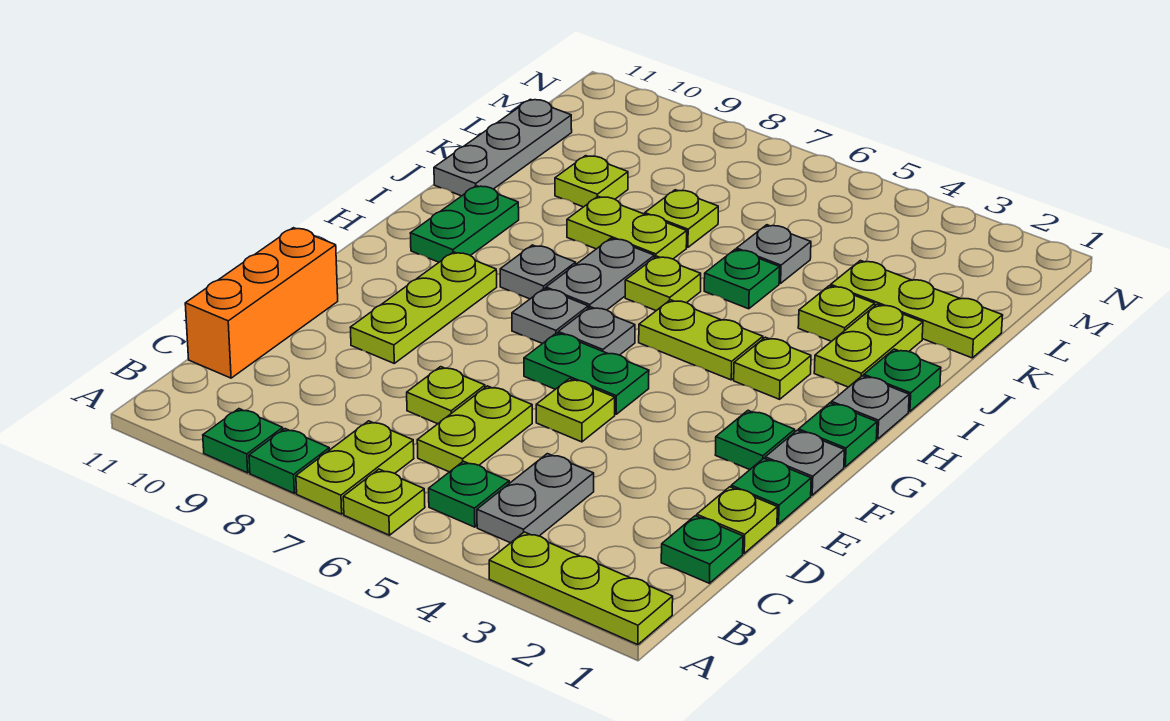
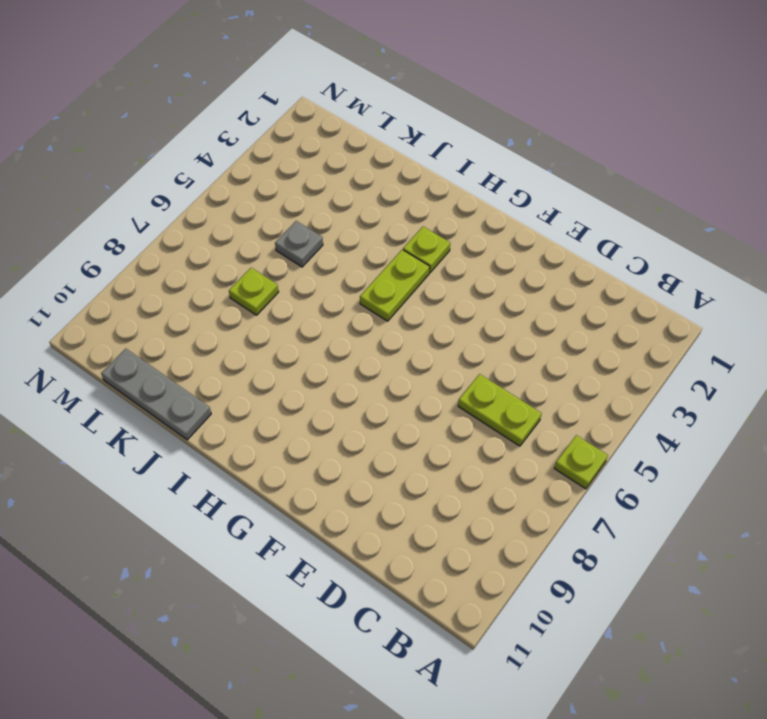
none -> lime plate A1:A3 level 1
none -> lime plate A7:B7 level 1
none -> green plate A8 level 1
none -> green plate A9 level 1

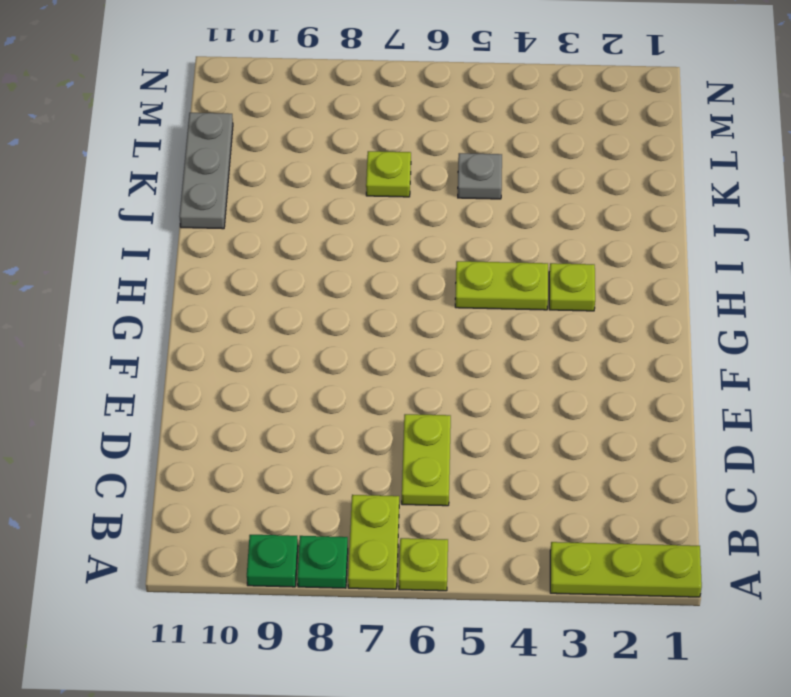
none -> grey plate B4:C4 level 1
none -> green plate B5 level 1
none -> green plate C1 level 1
none -> orange brick C11:E11 level 1

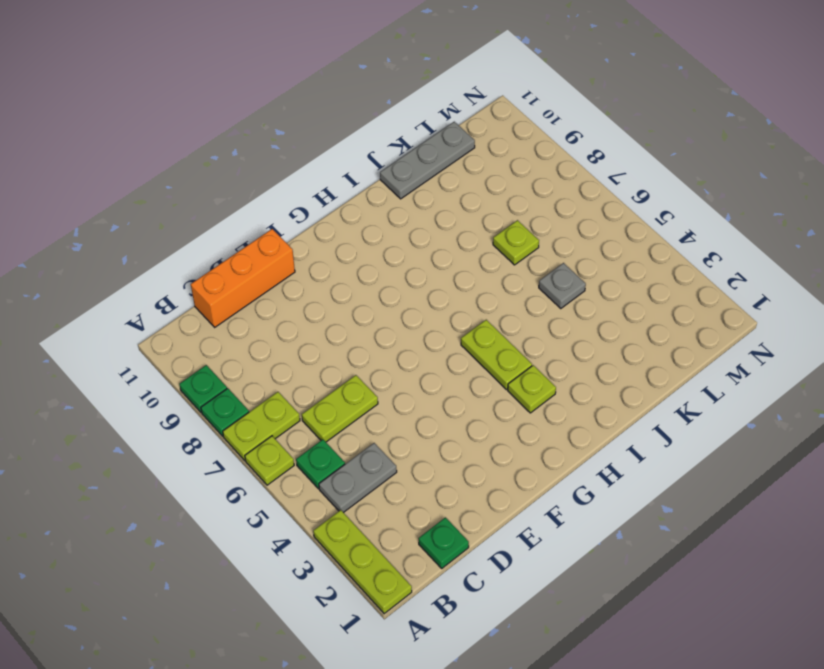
none -> lime plate D1 level 1
none -> lime plate D7 level 1
none -> green plate E1 level 1
none -> lime plate E5 level 1

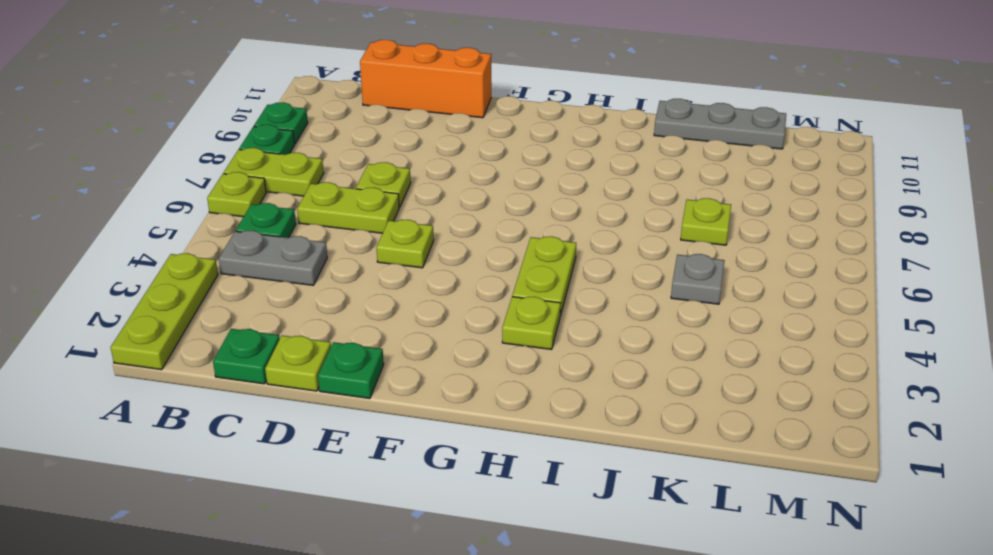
none -> lime plate E9:G9 level 1
none -> grey plate F1 level 1
none -> green plate F2 level 1
none -> green plate F5:F6 level 1

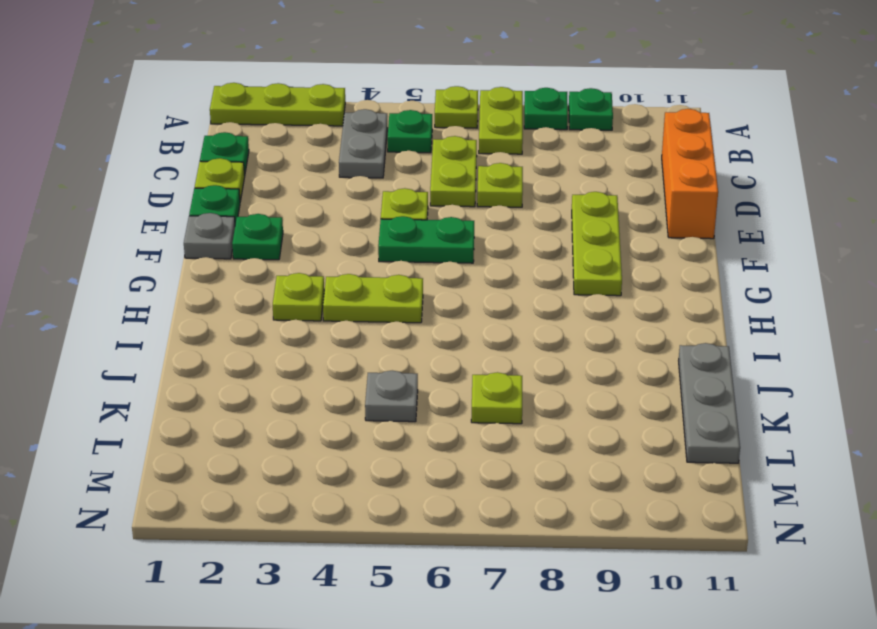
none -> green plate G1 level 1
none -> grey plate G6 level 1
none -> grey plate G7 level 1
none -> grey plate H1 level 1

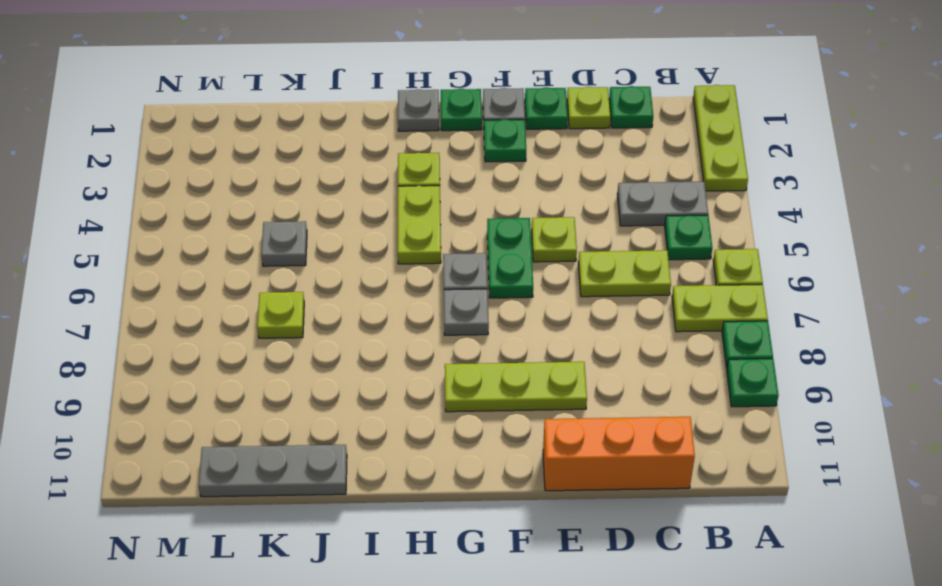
none -> lime plate D7 level 1
none -> grey plate H7:I7 level 1
none -> grey plate H8 level 1
none -> green plate H10:I10 level 1

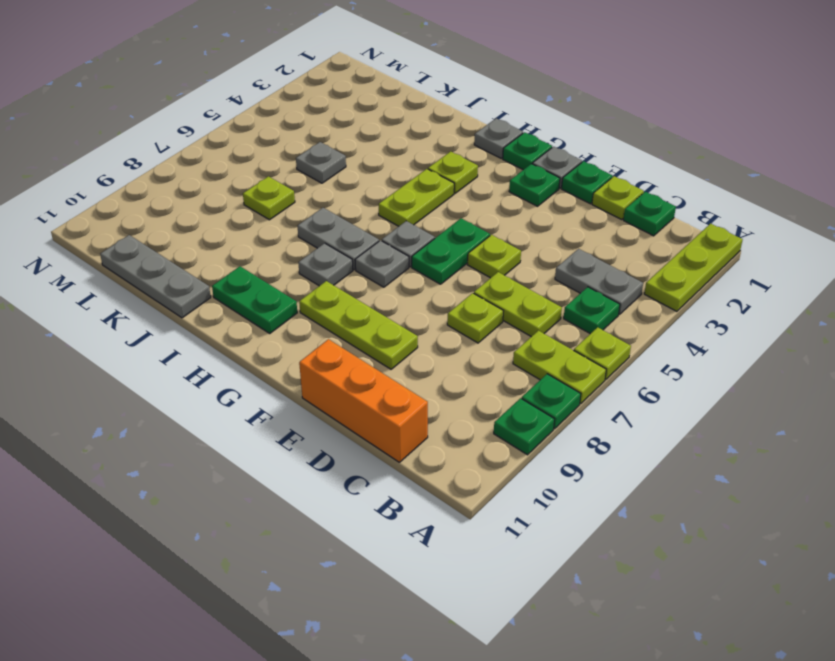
none -> green plate I1 level 1
none -> lime plate I2:J2 level 1
none -> lime plate I6 level 1
none -> lime plate J3 level 1

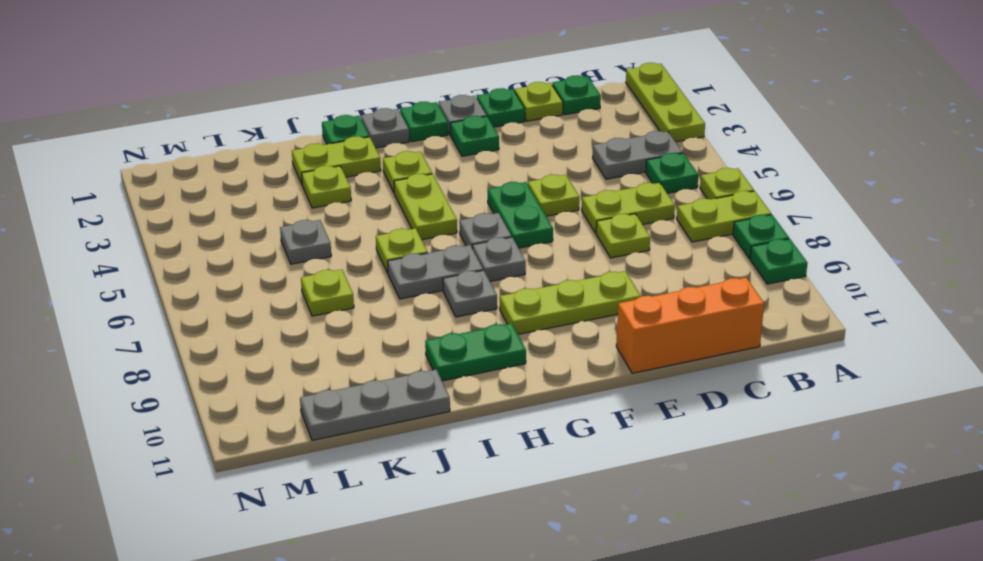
none -> green plate J5 level 1
none -> lime plate J7:J8 level 1
none -> lime plate K1:K3 level 1
none -> lime plate K9 level 1

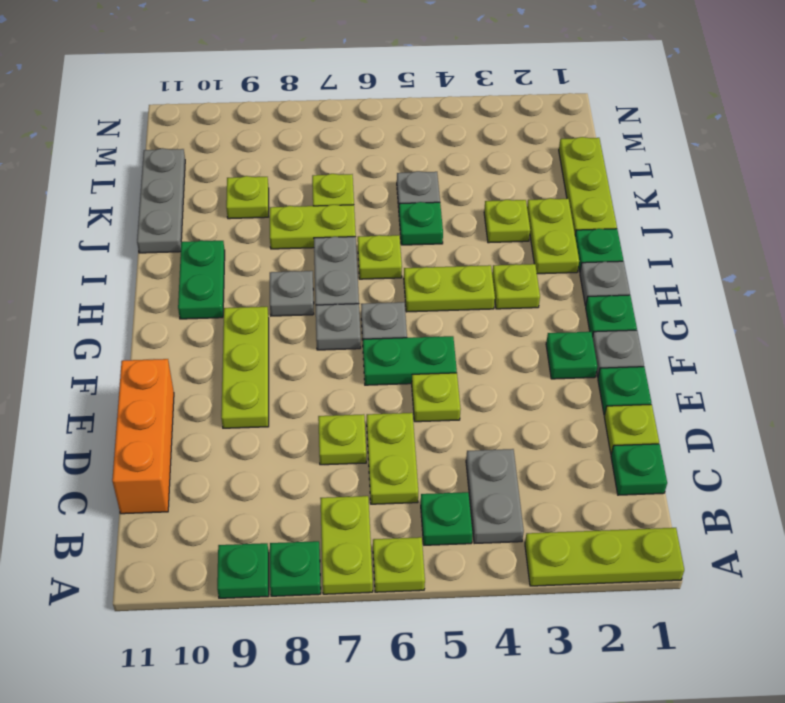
lime plate J1:L1 level 1 -> lime plate K1:K3 level 1

